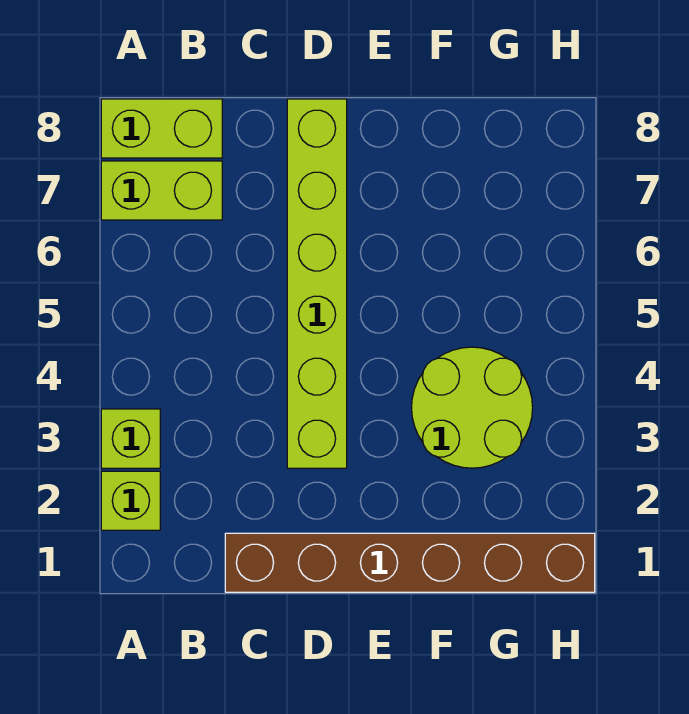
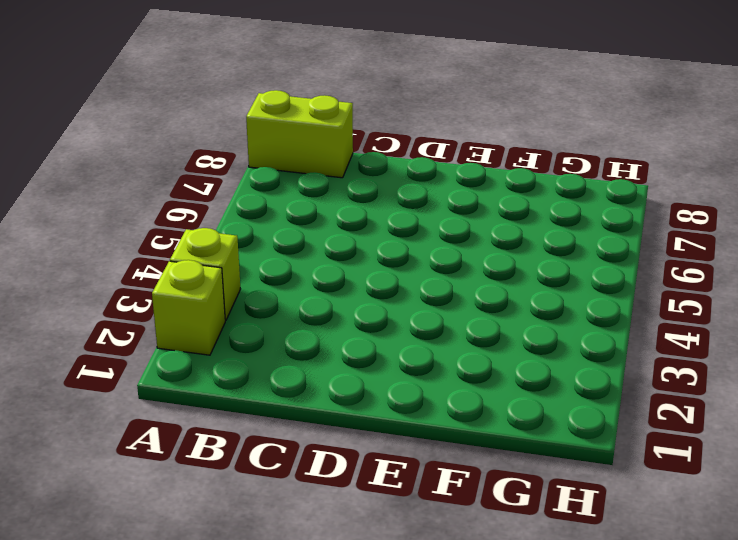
none -> lime brick A7:B7 level 1
none -> brown brick C1:H1 level 1

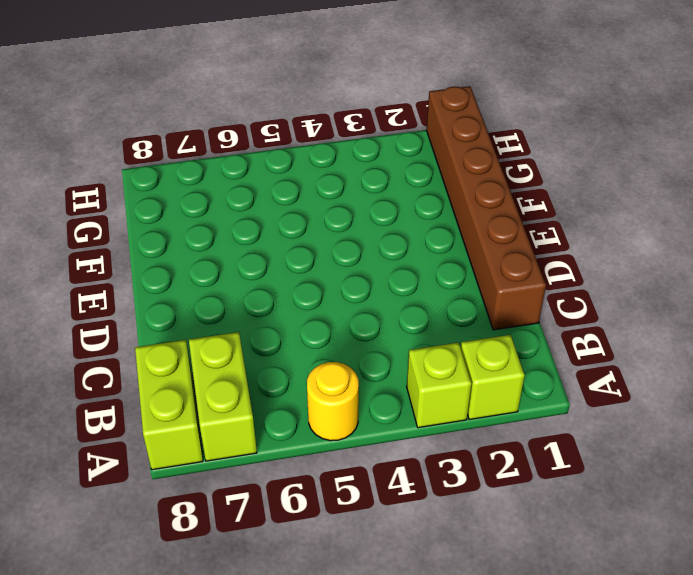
yellow round brick A5 level 1 -> none
none -> lime brick D3:D8 level 1
none -> lime round brick F3:G4 level 1

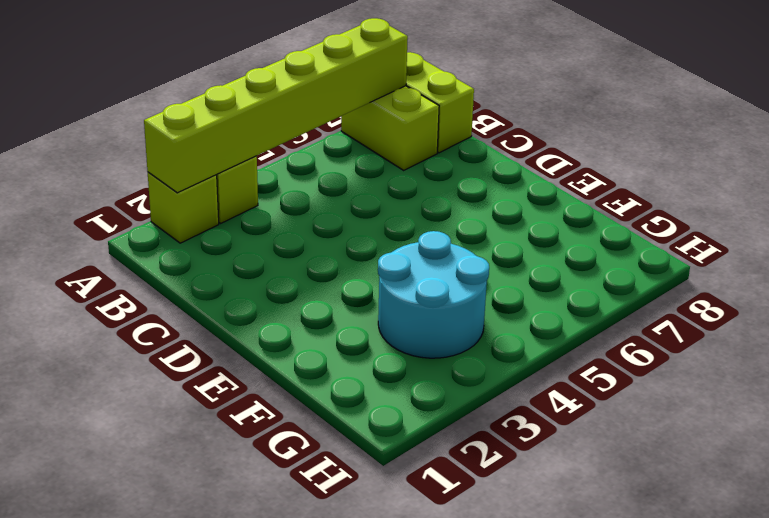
lime brick A2:A7 level 2 -> lime brick D3:D8 level 1
cyan round brick F3:G4 level 1 -> lime round brick F3:G4 level 1
none -> brown brick C1:H1 level 1

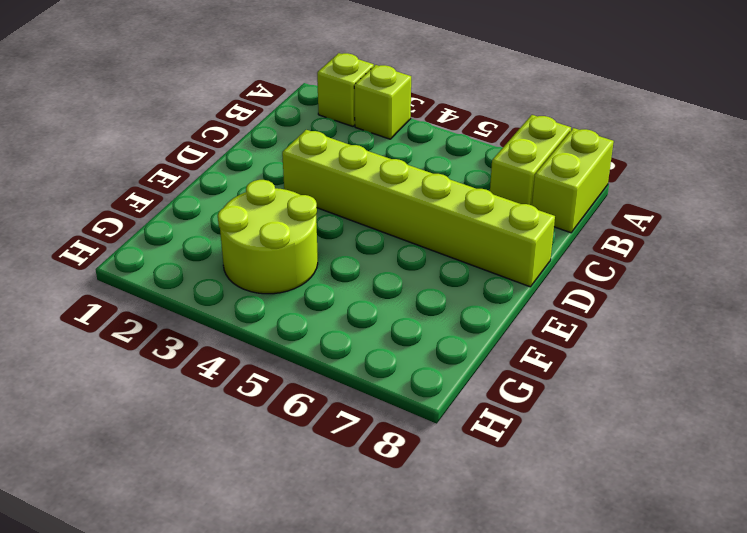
none -> brown brick C1:H1 level 1

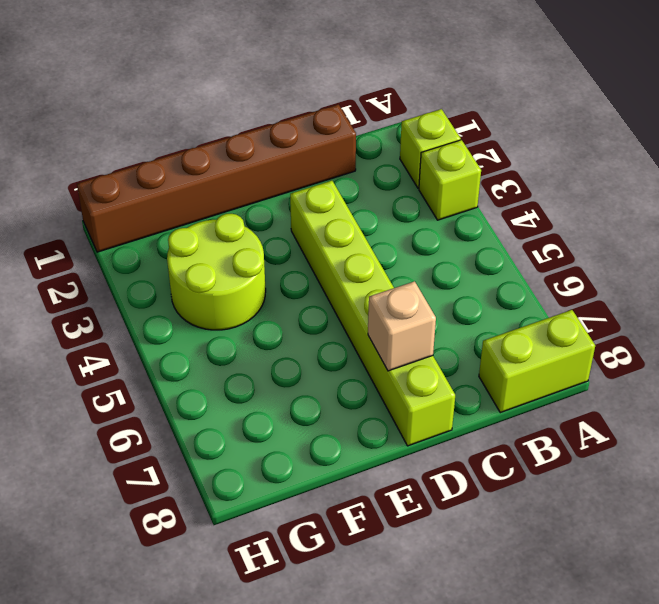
tan brick D7 level 2 -> none
none -> lime brick A7:B7 level 1

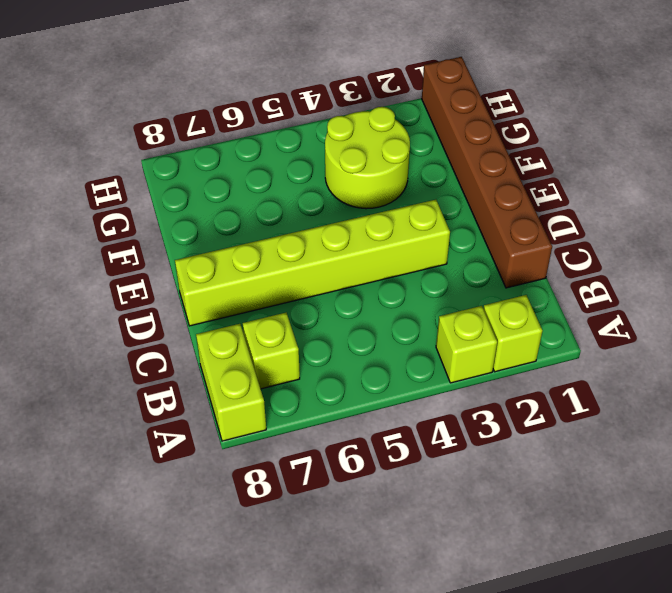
lime brick B7 level 1 -> lime brick A7:B7 level 1

